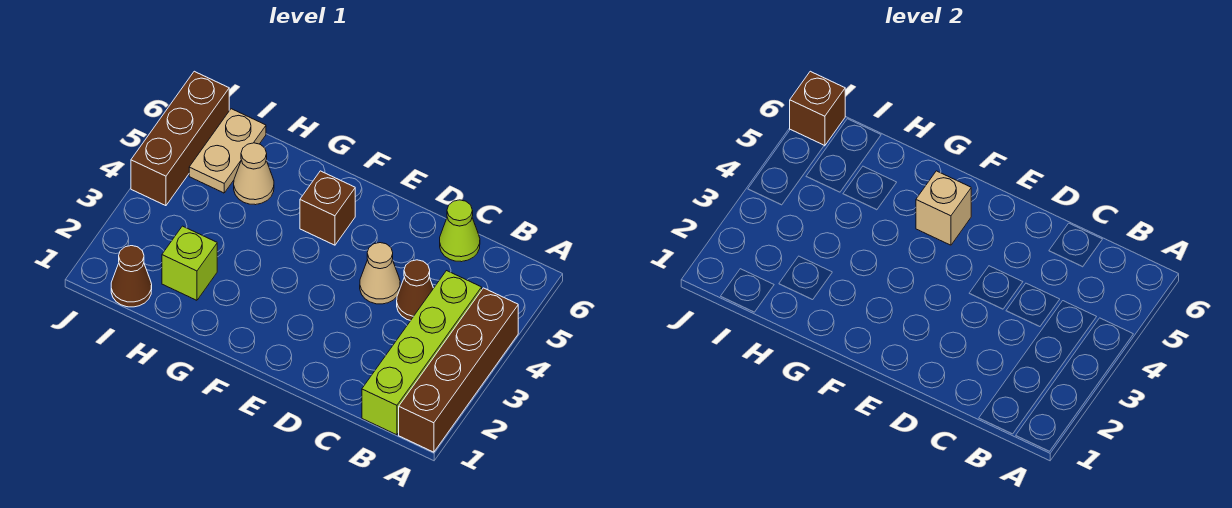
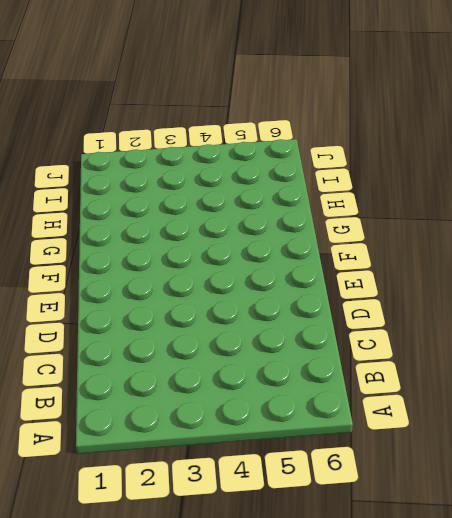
none -> brown brick A1:A4 level 1
none -> lime brick B1:B4 level 1
none -> brown cone C4 level 1

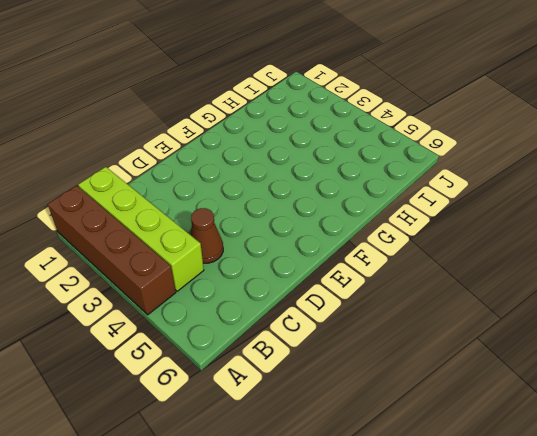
none -> lime cone C6 level 1
none -> tan cone D4 level 1
none -> brown brick F5 level 1

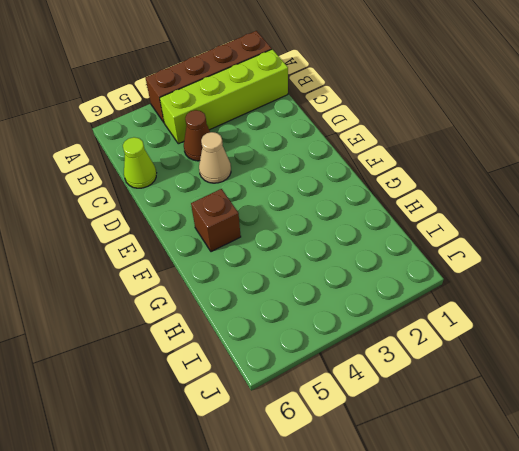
none -> lime brick H2 level 1
none -> tan cone H5 level 1
none -> brown cone I1 level 1

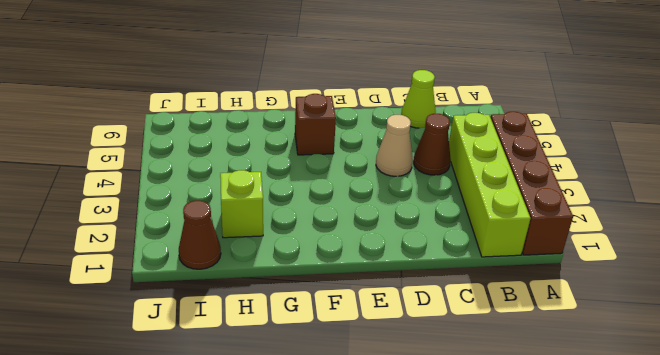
none -> tan cone H5 level 1
none -> tan plate I5:I6 level 1
none -> brown brick J4:J6 level 1

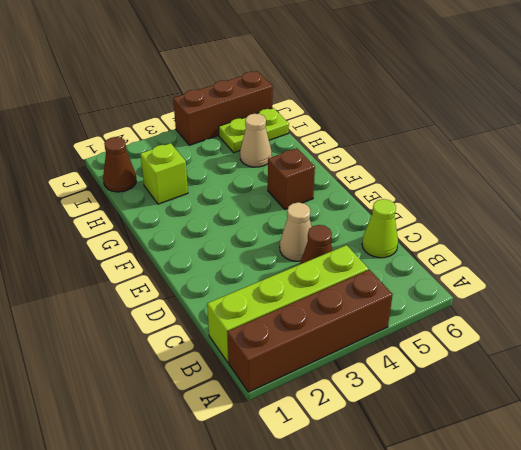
lime plate I5:I6 level 1 -> tan plate I5:I6 level 1
none -> tan brick F5 level 2
none -> brown brick J6 level 2

